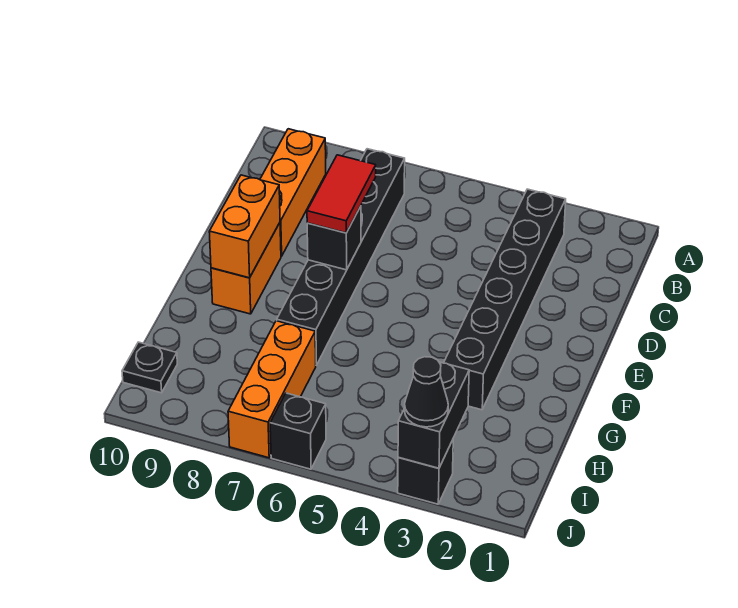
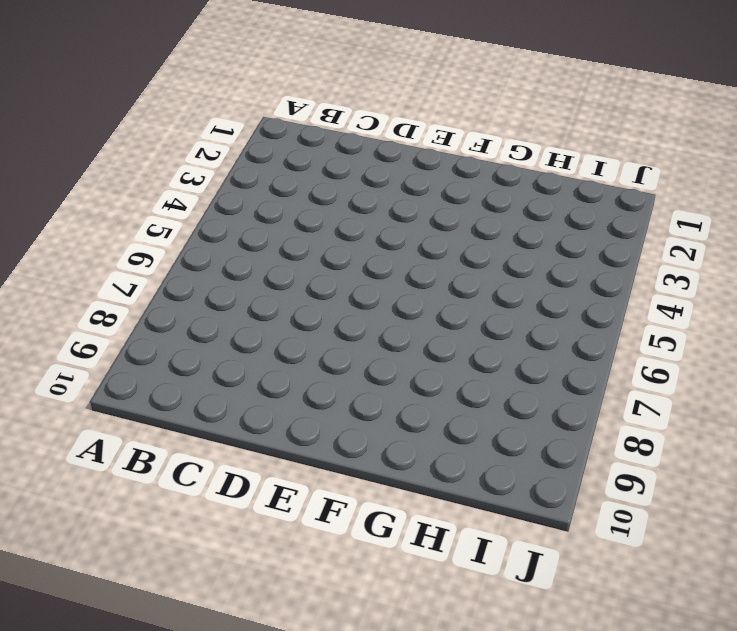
none -> black brick B3:G3 level 1
none -> black brick B7:G7 level 1
none -> orange brick B9:D9 level 1

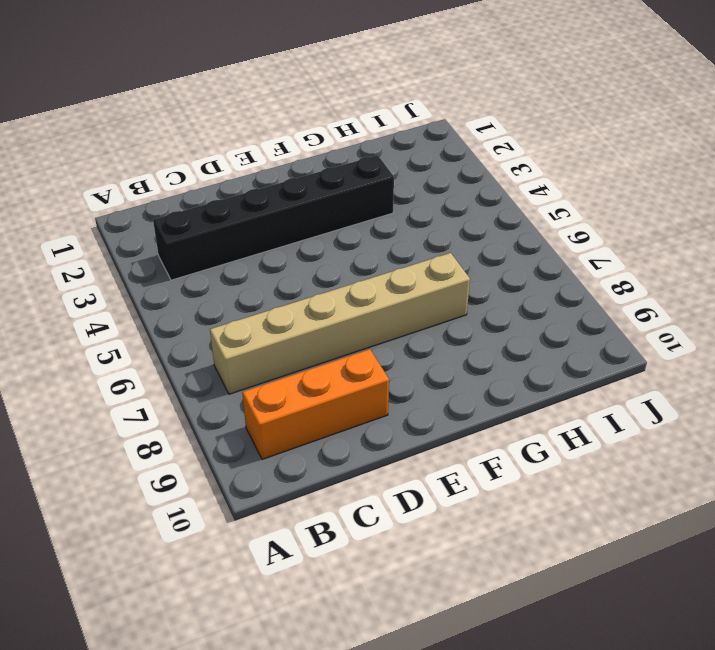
tan brick B7:G7 level 1 -> black brick B7:G7 level 1
none -> orange brick E9:F9 level 1
none -> orange brick H7:J7 level 1
none -> black plate I10 level 1

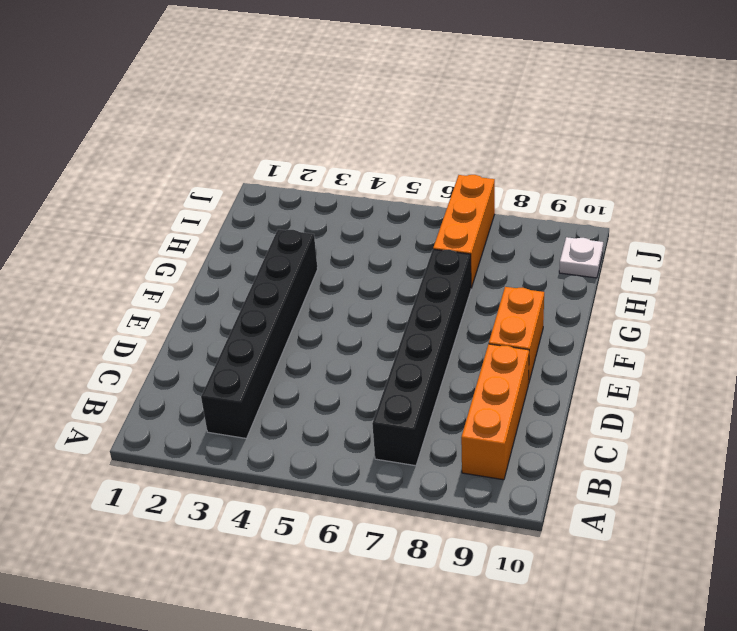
white plate I10 level 1 -> black plate I10 level 1
none -> black brick J3 level 1
none -> black brick J6 level 1
none -> black brick E7 level 2

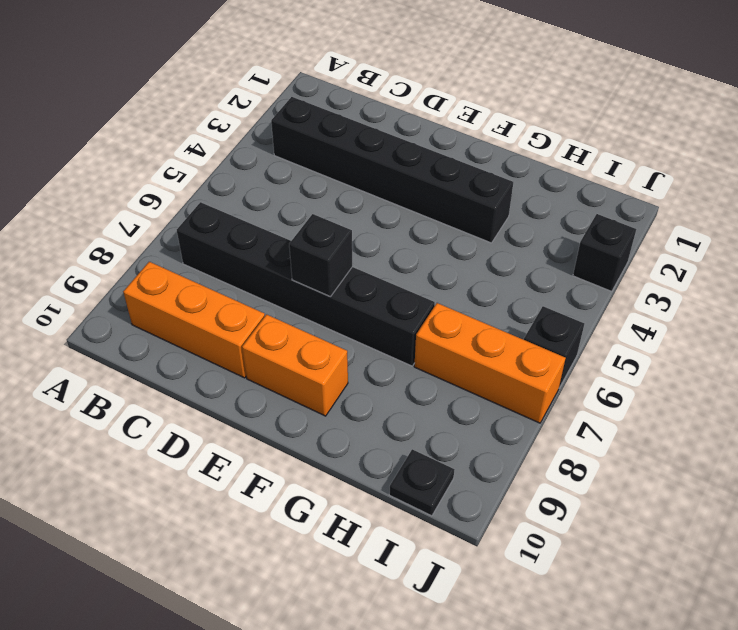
none -> orange brick E9:F9 level 2
none -> black brick I3:J3 level 2
none -> red tile D7:E7 level 3

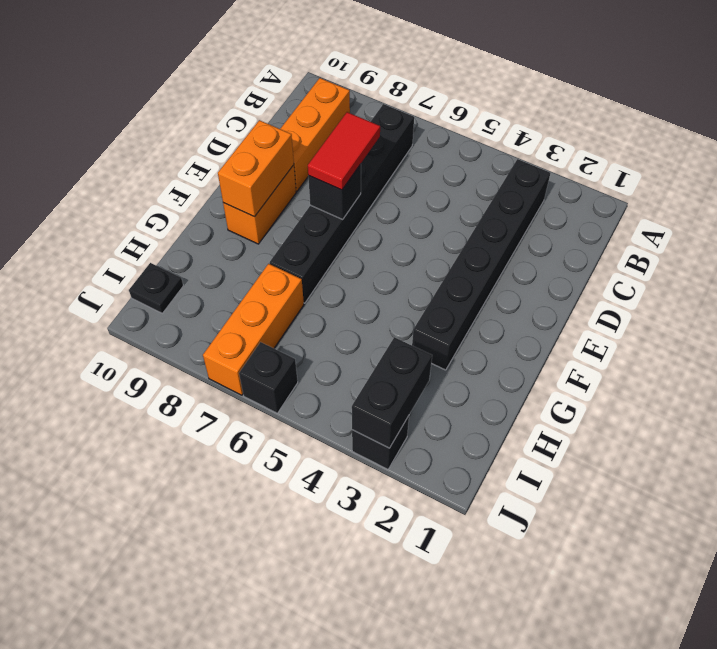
none -> black cone J3 level 3

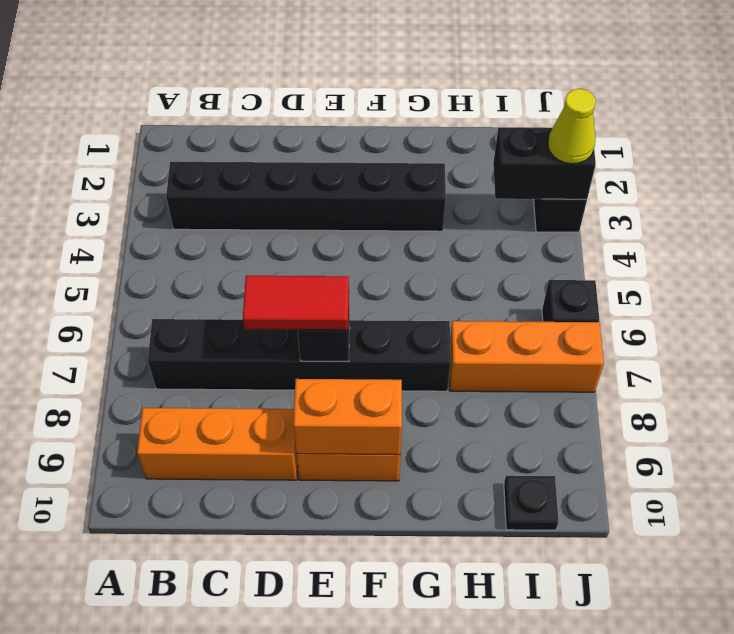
yellow cone J3 level 3 -> black cone J3 level 3

